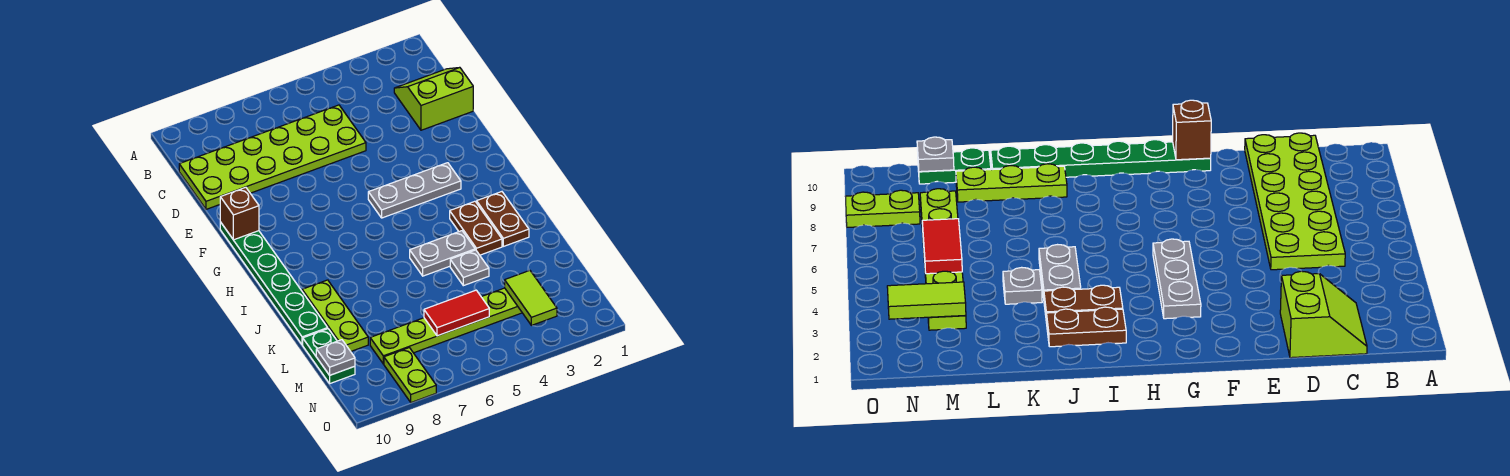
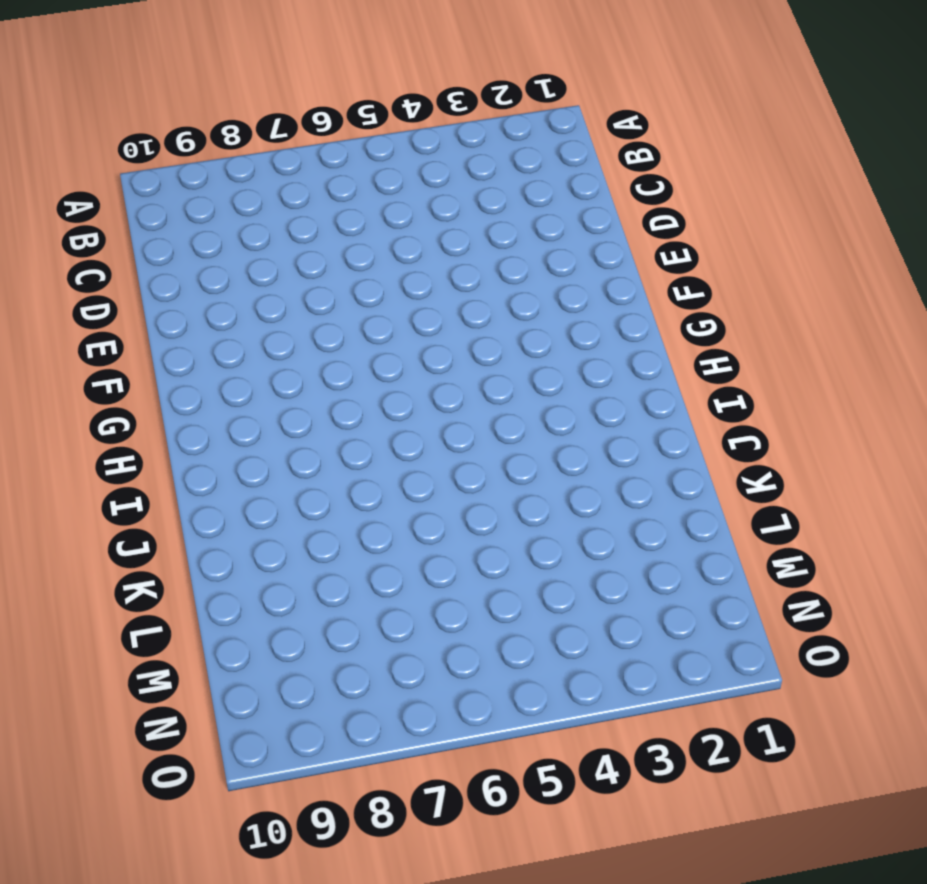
none -> lime slope C1:D2 level 1 top D
none -> lime plate C5:D10 level 1
none -> green plate F10:K10 level 1

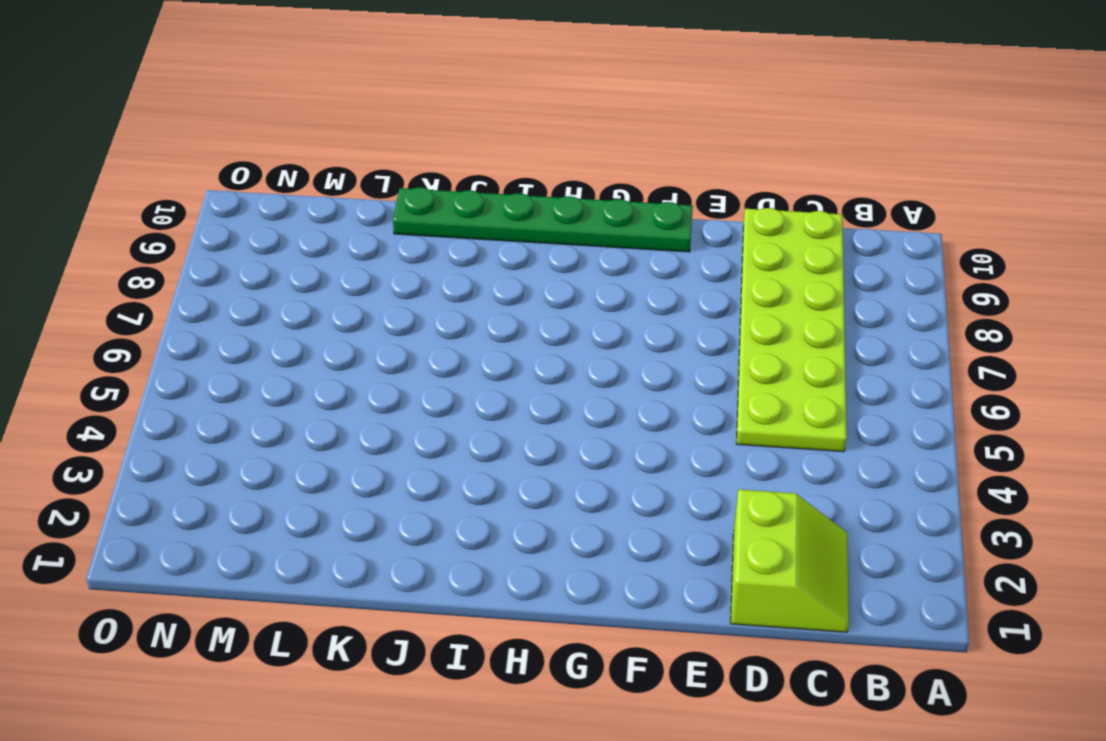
none -> grey plate G3:G5 level 1
none -> brown plate I2:J2 level 1
none -> brown plate I3:J3 level 1

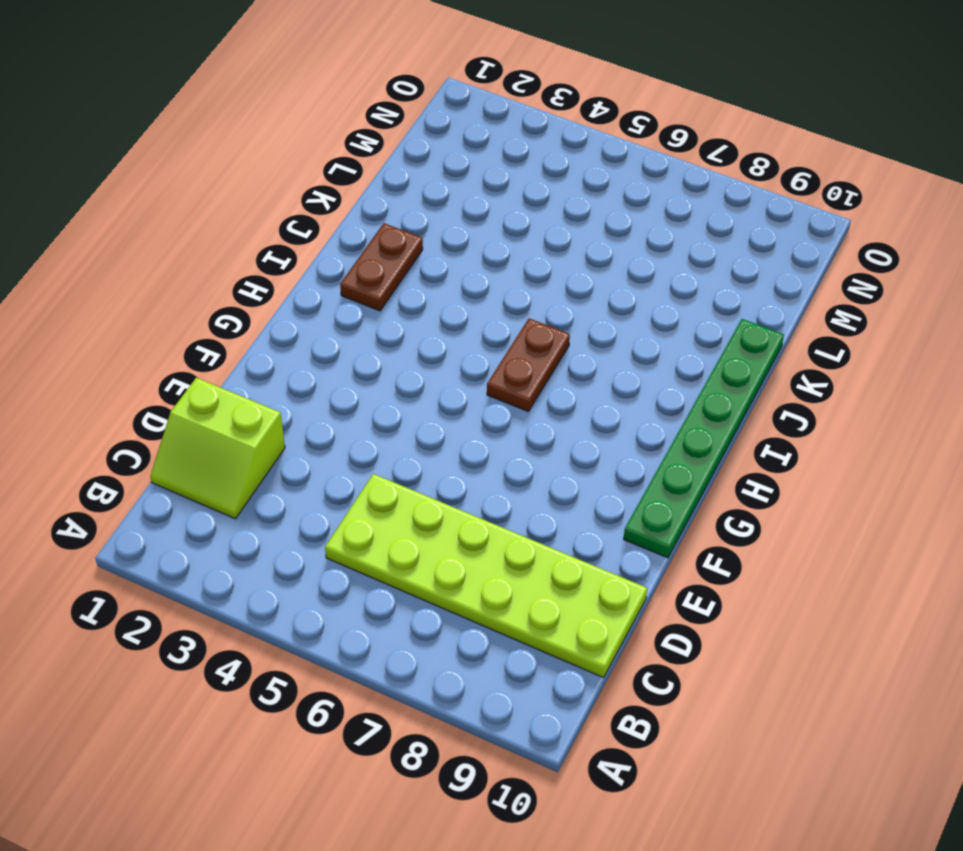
brown plate H6:I6 level 1 -> brown plate I3:J3 level 1
none -> grey plate G3:G5 level 1
none -> grey plate J4:J5 level 1
none -> lime plate J9:L9 level 1

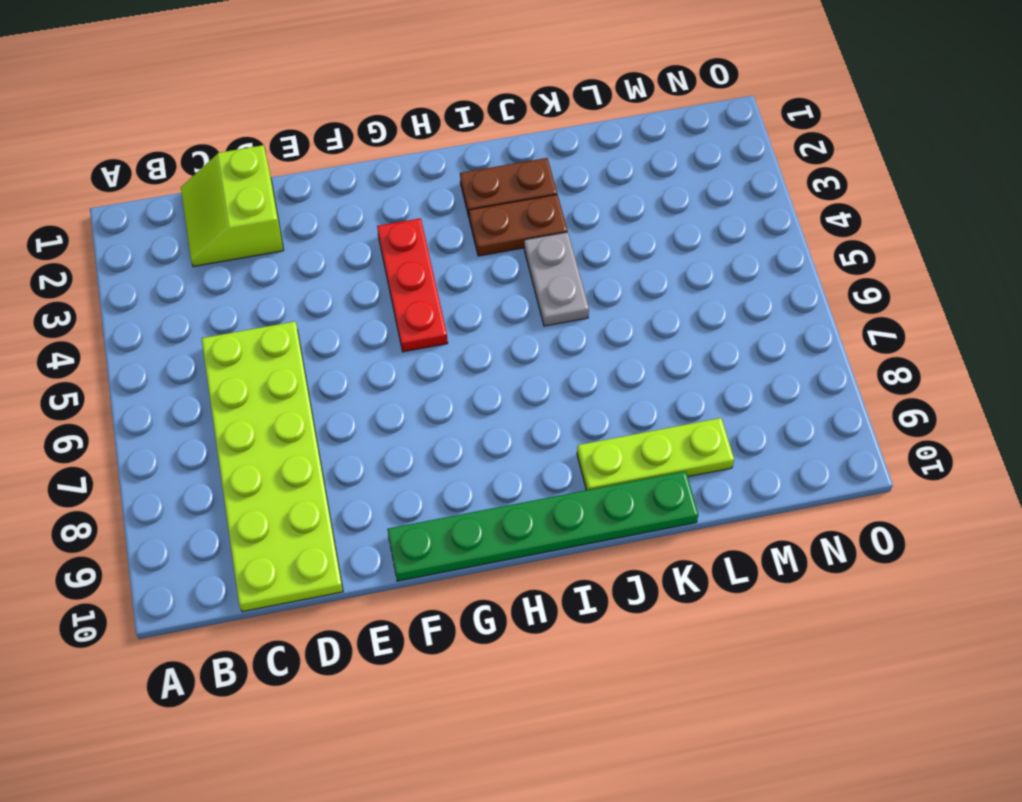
red plate G3:G5 level 1 -> grey plate G3:G5 level 1
none -> grey plate K4 level 1
none -> green plate L10:M10 level 1
none -> lime plate M3:M8 level 1

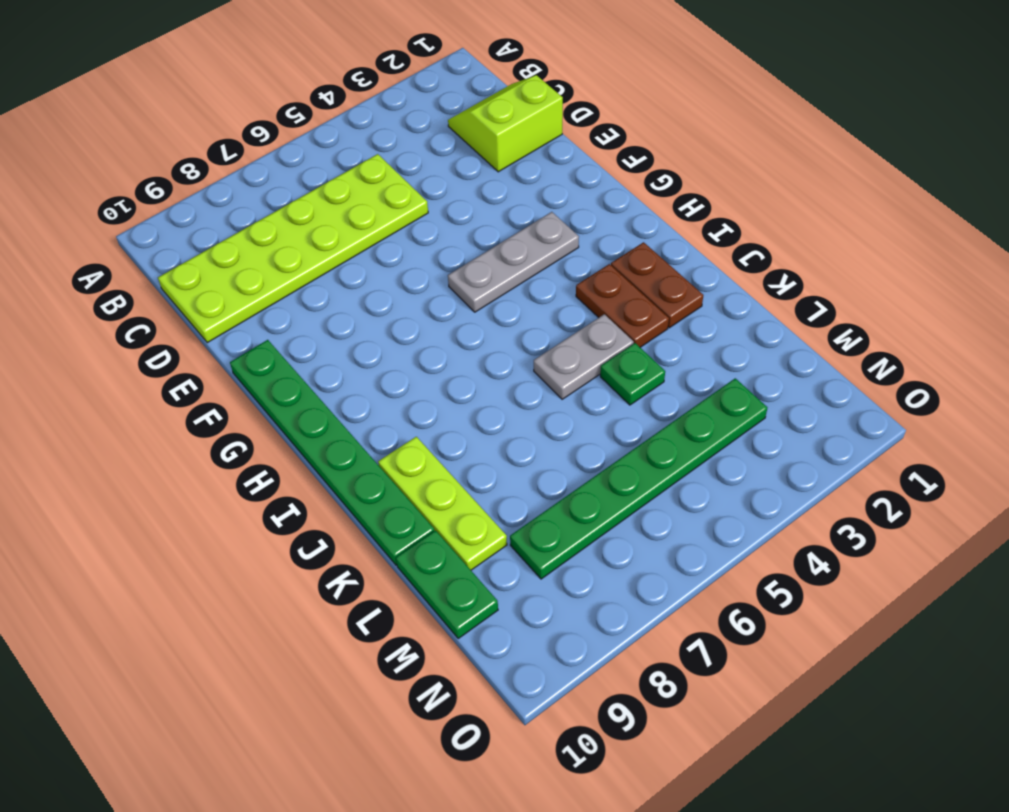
green plate K4 level 1 -> grey plate K4 level 1
green plate M3:M8 level 1 -> lime plate M3:M8 level 1
none -> lime plate N8:O8 level 1
none -> brown brick F10 level 2
none -> lime tile M3:N3 level 2

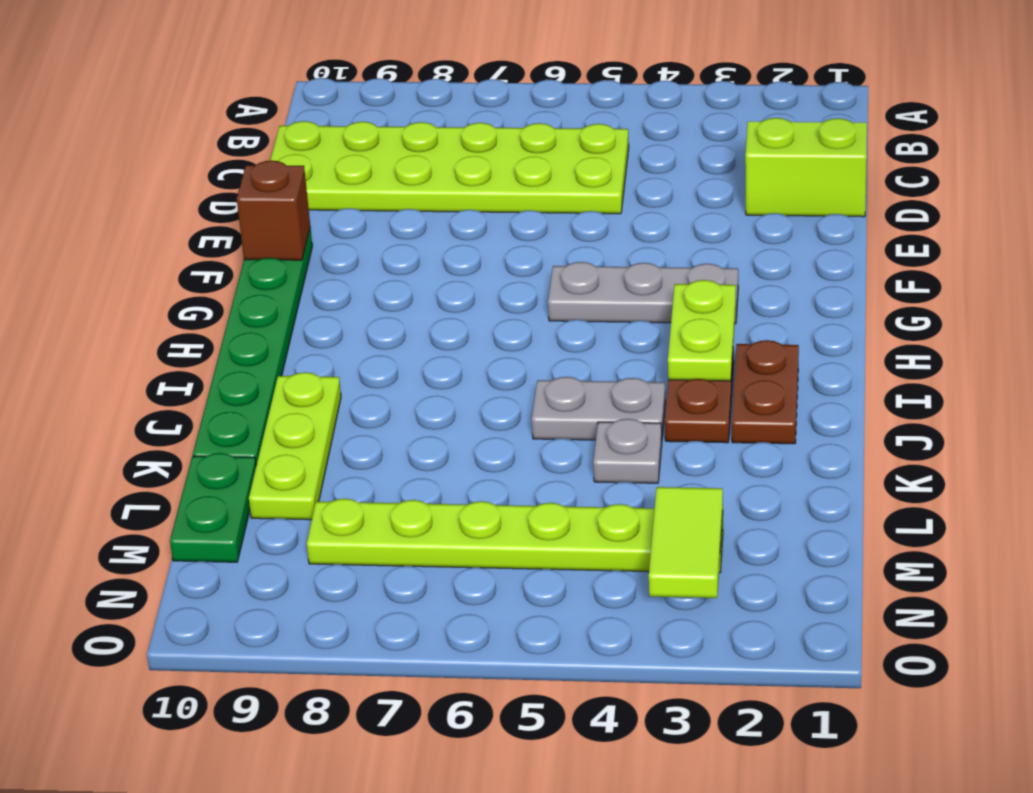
lime plate H3:I3 level 2 -> lime plate N8:O8 level 1
none -> red tile M5:M6 level 2
none -> grey plate M10 level 2

